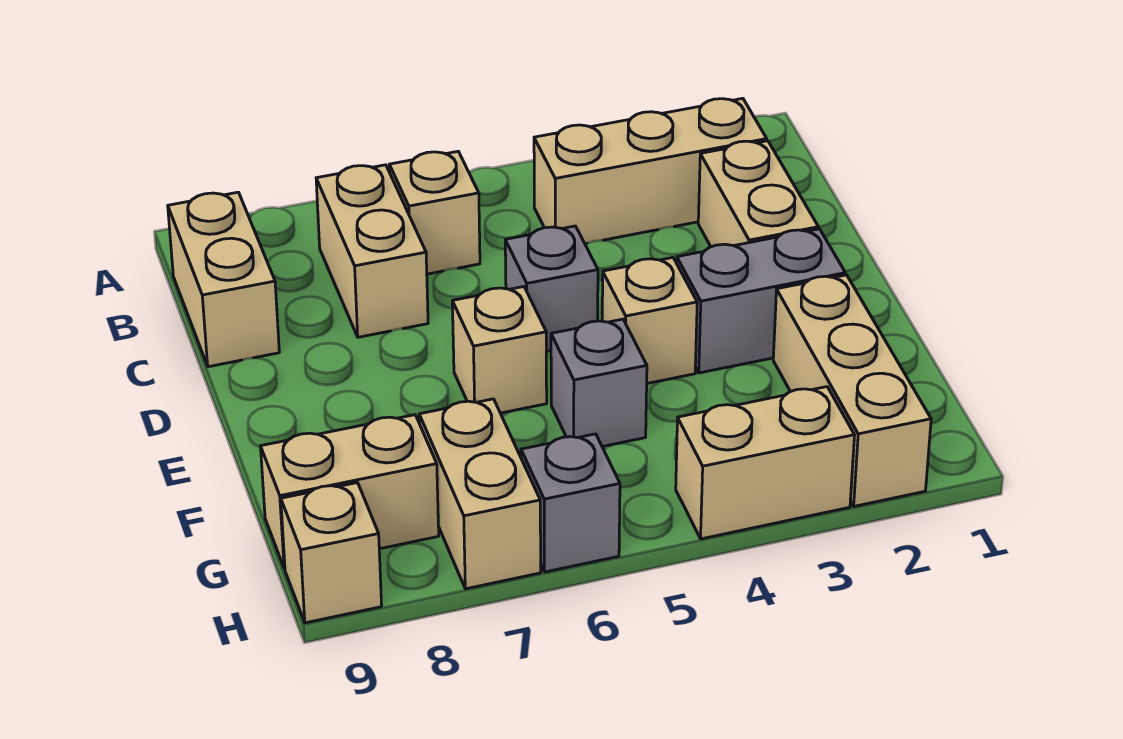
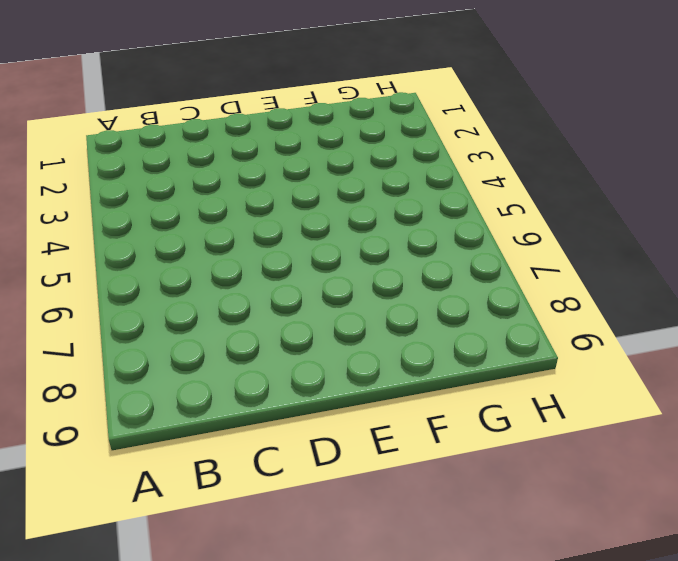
none -> tan brick B2:B4 level 1
none -> tan brick B6 level 1
none -> tan brick B7:C7 level 1

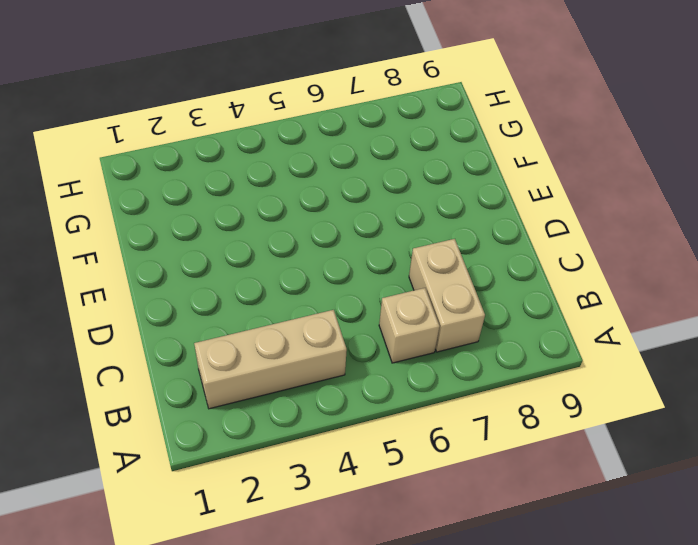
none -> tan brick B9:C9 level 1
none -> tan brick C2:D2 level 1
none -> grey brick D5 level 1

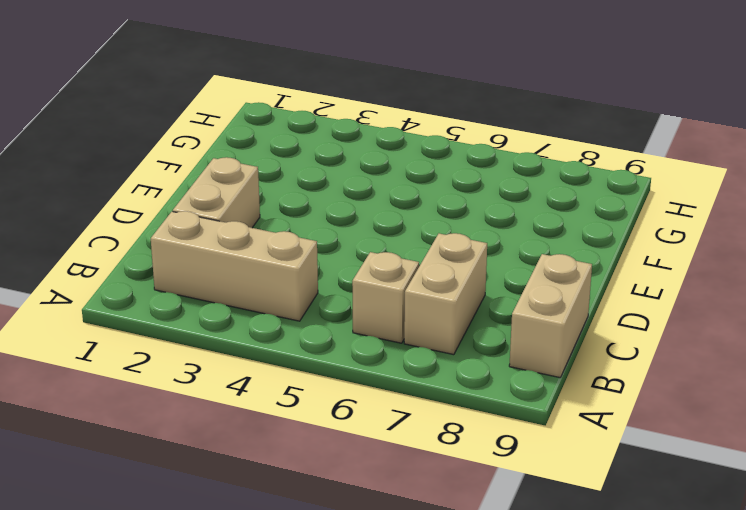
none -> grey brick D5 level 1
none -> grey brick E2:E3 level 1
none -> tan brick E4 level 1

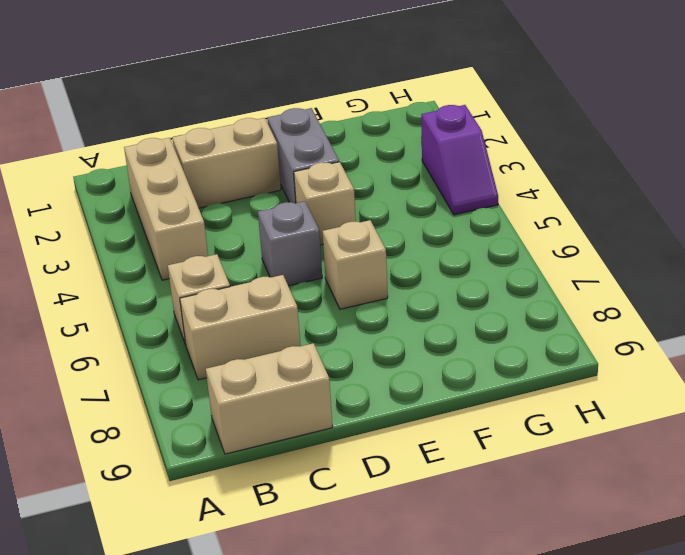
purple slope H3:H4 level 1 top 3 -> tan brick H3:H4 level 1
none -> tan brick F2:H2 level 1
none -> grey brick F5 level 1
none -> tan brick G7:H7 level 1

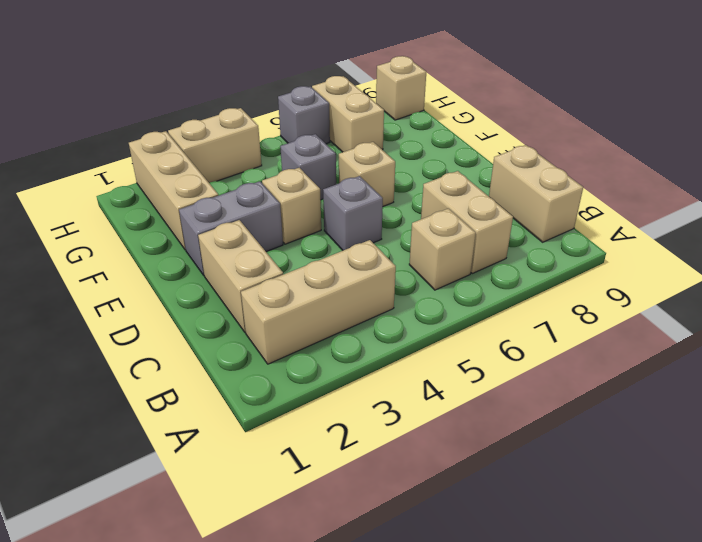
none -> tan brick G8:G9 level 1

